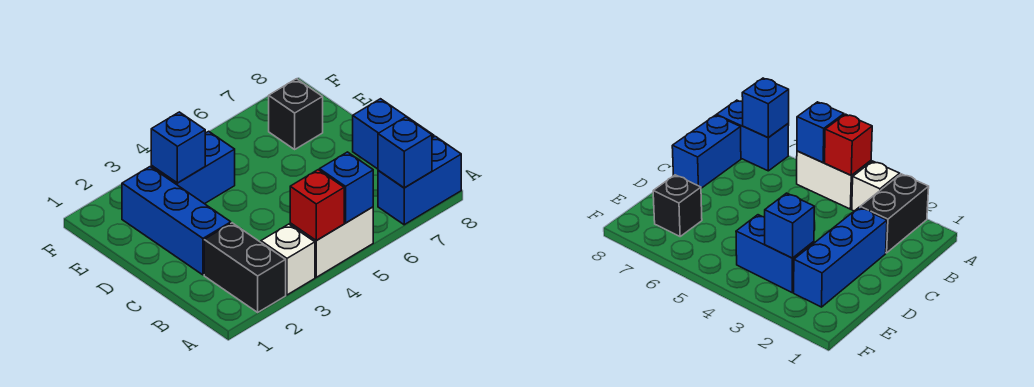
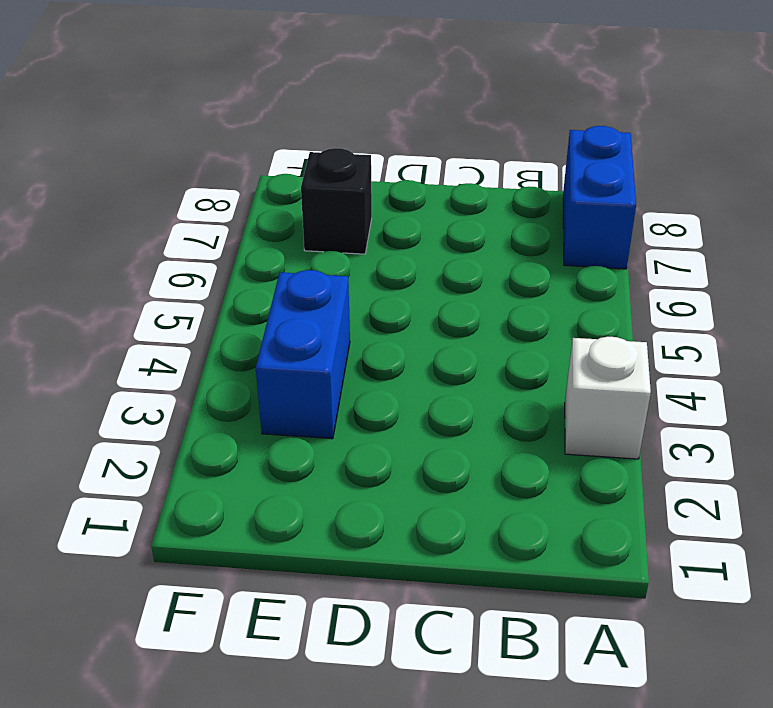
none -> black brick A2:B2 level 1
none -> white brick A4:A5 level 1
none -> blue brick B8:C8 level 1

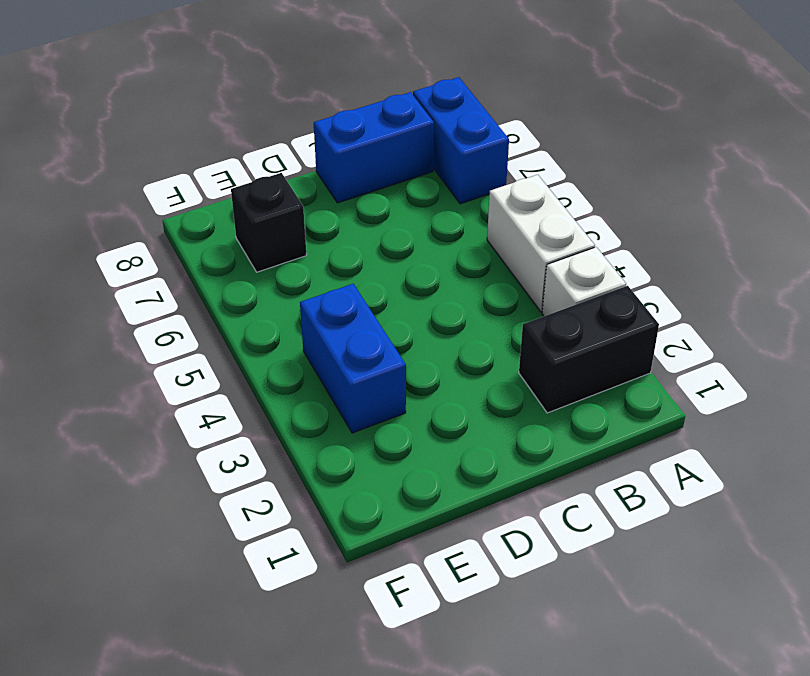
none -> blue brick C2:E2 level 1
none -> red brick A4 level 2
none -> blue brick A5 level 2

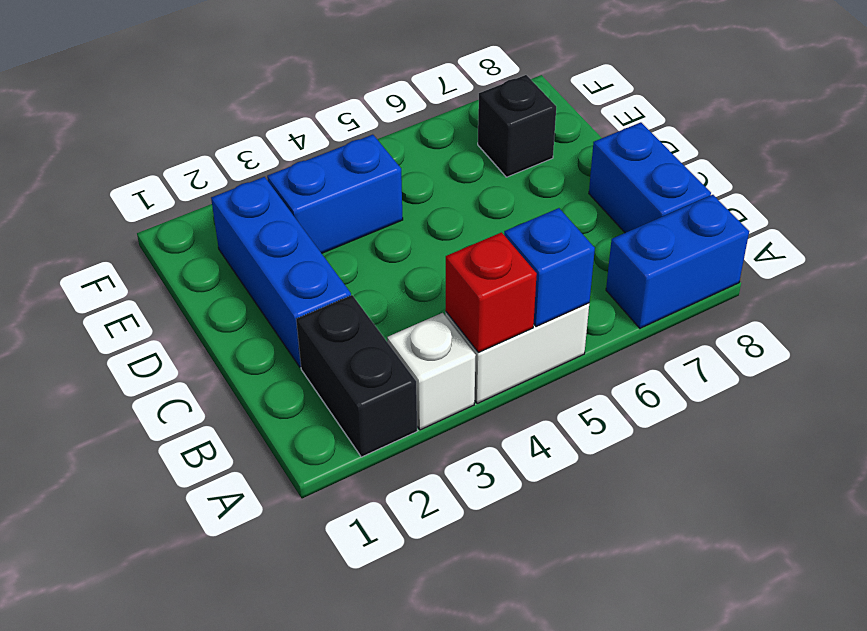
none -> blue brick A7 level 2
none -> blue brick E3 level 2

